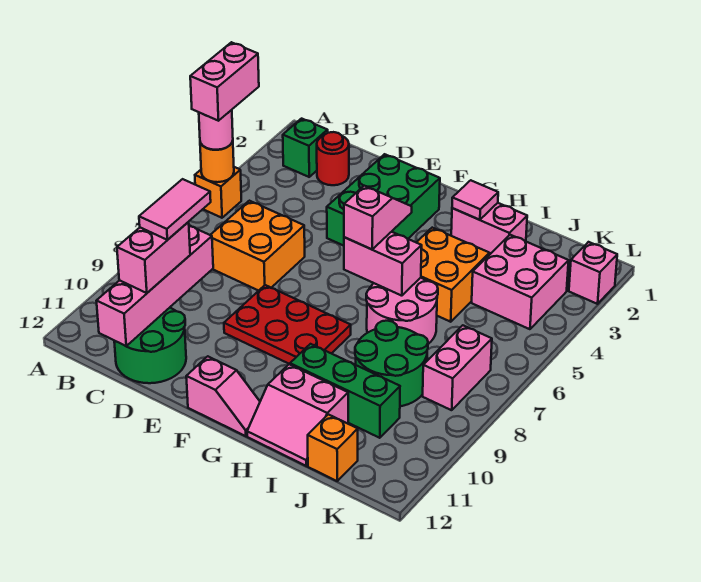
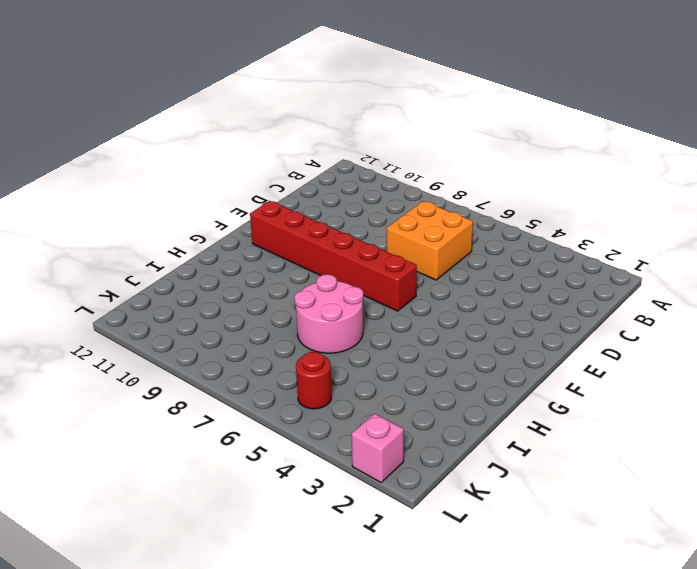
red brick F6:F11 level 1 -> red plate E8:G9 level 1
red round brick K5 level 1 -> red round brick C2 level 1
none -> orange brick A5 level 1
none -> green brick B2 level 1
none -> green round brick C11:D12 level 1

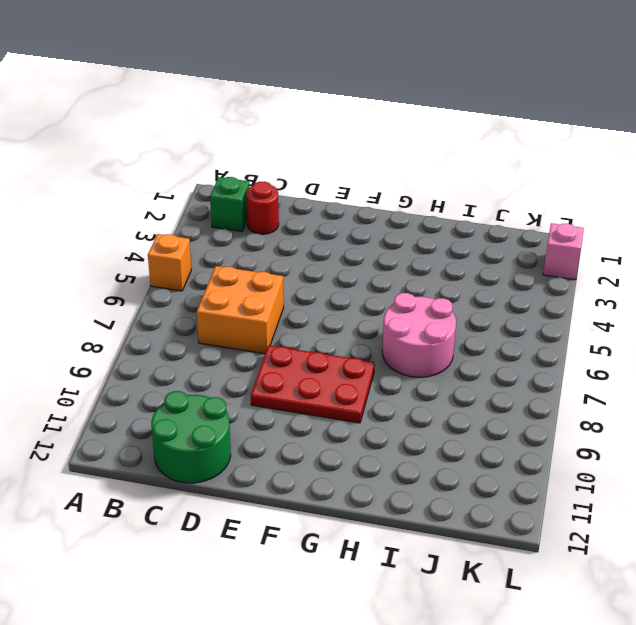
none -> green brick E2:F4 level 1
none -> pink slope F12:G12 level 1 top F
none -> pink brick H2:I2 level 1

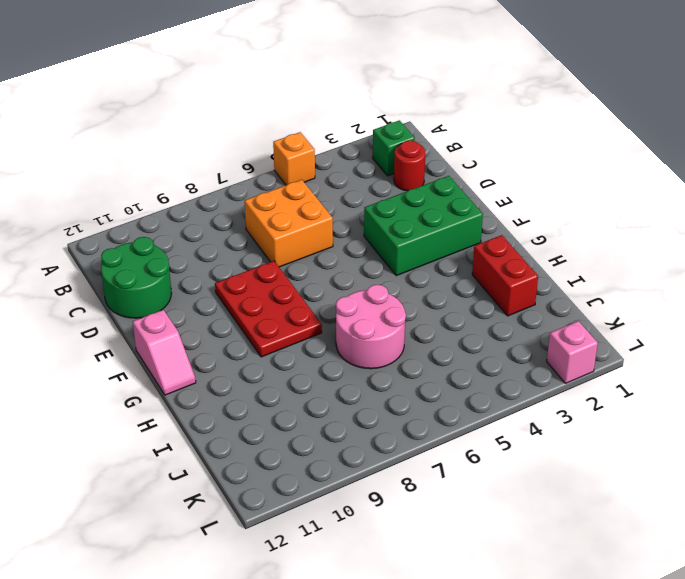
red brick H2:I2 level 1 -> pink brick H2:I2 level 1
none -> orange brick H4:I5 level 1
none -> green brick H10:J10 level 1
none -> pink slope H11:I12 level 1 top 11

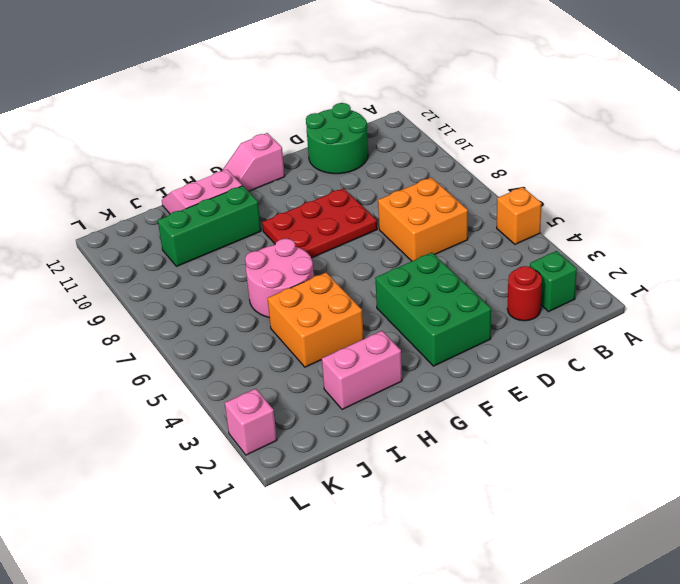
none -> green round brick I8:J9 level 1
none -> pink brick J3:K4 level 1
none -> orange brick J12 level 1

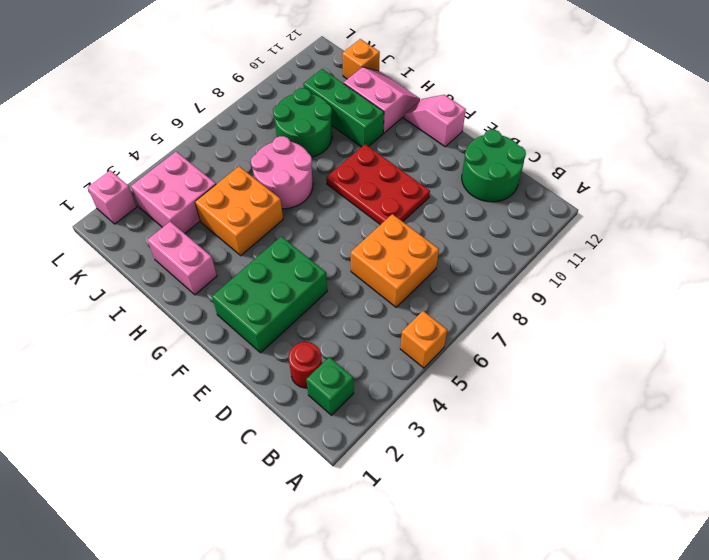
none -> pink brick K7:K8 level 1
none -> orange round brick A5 level 2
none -> pink brick C9:C12 level 2

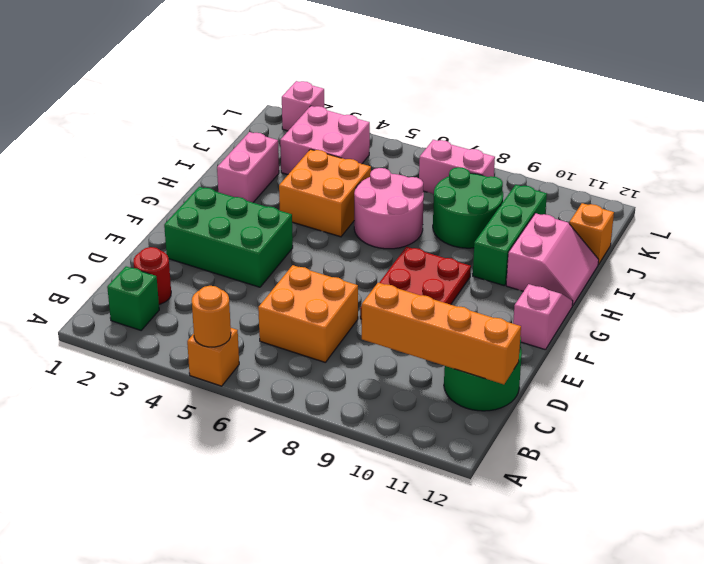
orange brick C9:C12 level 2 -> pink brick C9:C12 level 2
none -> pink brick G6:H6 level 2
none -> pink tile H2 level 2
none -> pink round brick A5 level 3

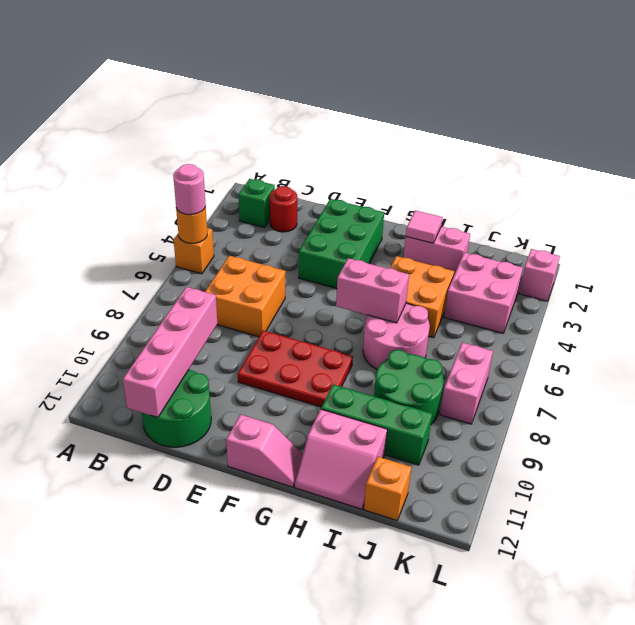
none -> pink brick C10:C11 level 3
none -> pink slope G5:G6 level 3 top 6
none -> pink brick A4:A5 level 4

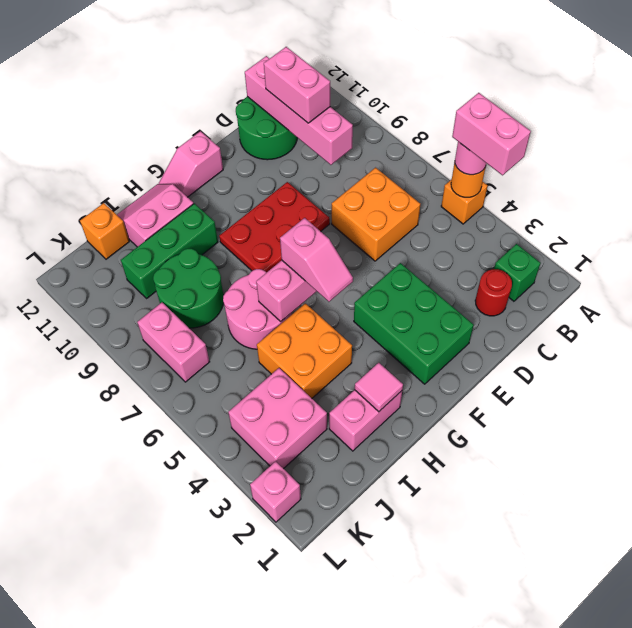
none -> pink tile C9:C10 level 4

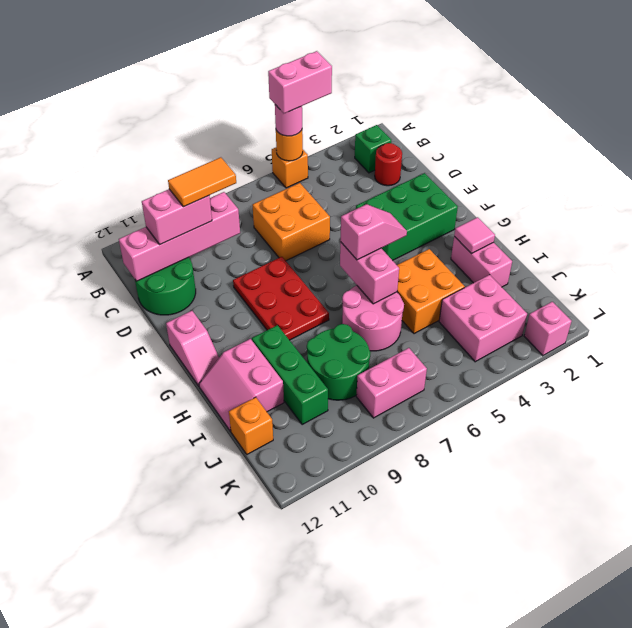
orange tile C9:C10 level 4 -> pink tile C9:C10 level 4

